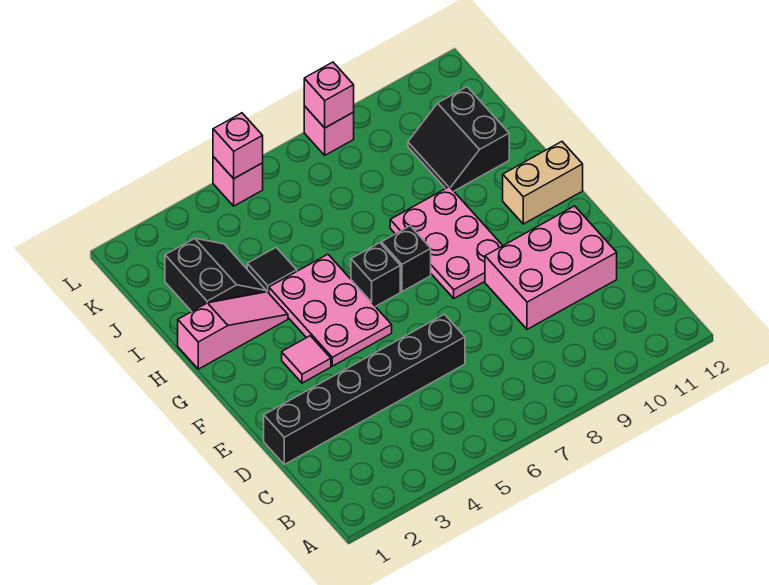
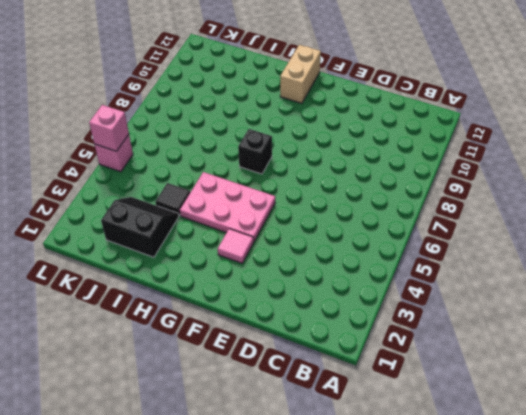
none -> black brick D1:D6 level 1
none -> pink brick D9:E11 level 1
none -> pink plate F8:H9 level 1

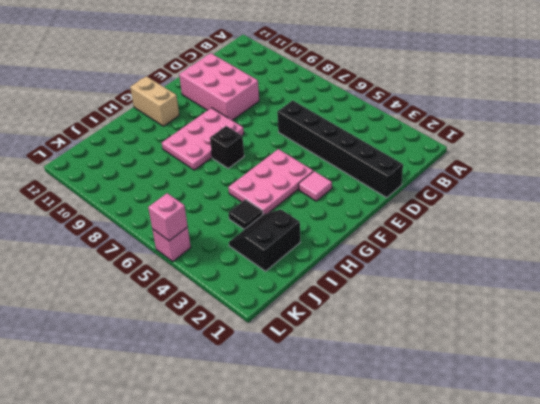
none -> black brick G6 level 1
none -> pink slope H1:H3 level 1 top 1
none -> black slope I10:J11 level 1 top 11

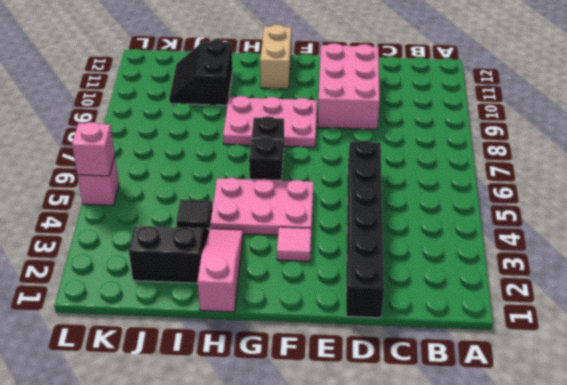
black slope I10:J11 level 1 top I -> black slope I10:J11 level 1 top 11
none -> pink brick L8 level 1
none -> pink brick L8 level 2

